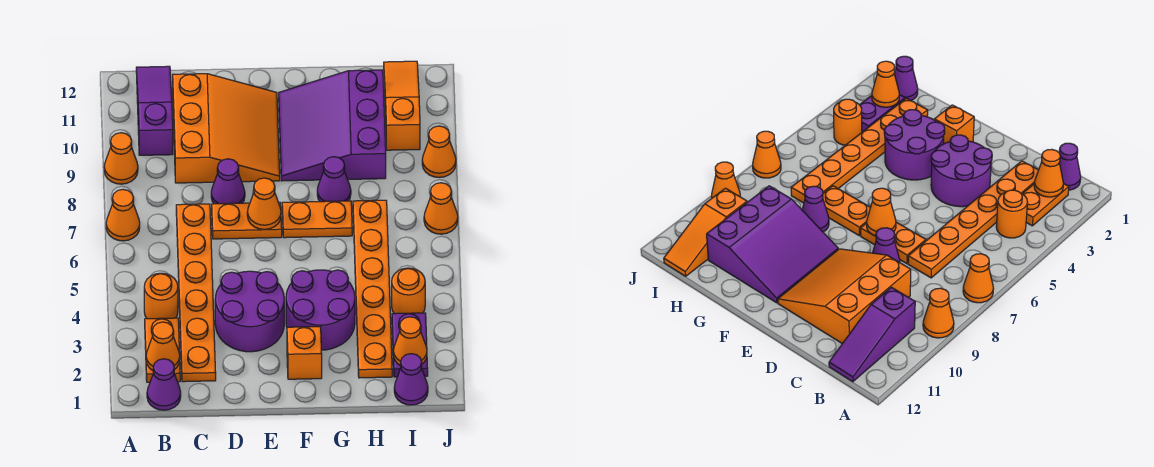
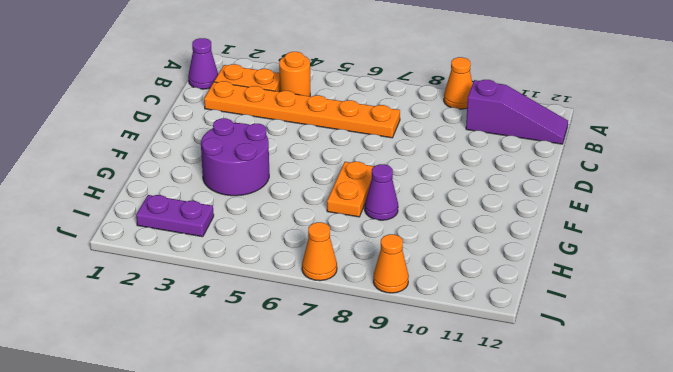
none -> orange cone A7 level 1
none -> orange slope C9:E11 level 1 top C
none -> purple round brick D3:E4 level 1

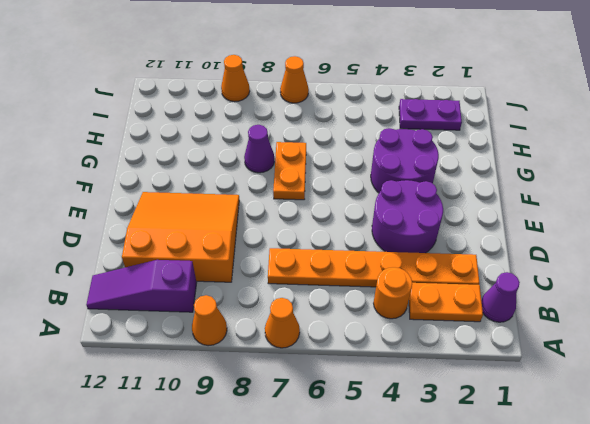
none -> orange plate D7:E7 level 1
none -> purple cone D8 level 1
none -> orange brick F2 level 1

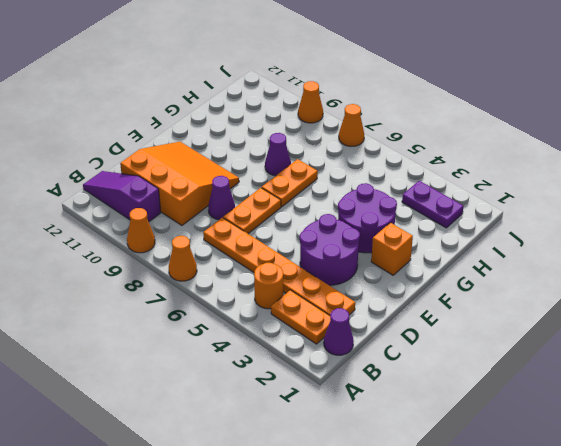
none -> purple slope F9:H11 level 1 top H
none -> orange plate H2:H7 level 1
none -> purple cone I1 level 1

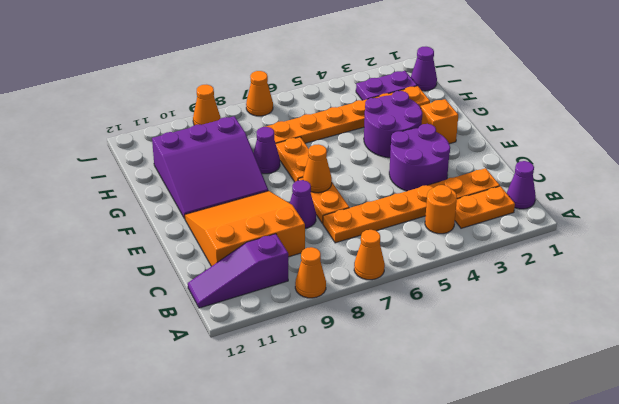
none -> orange round brick I4 level 1
none -> orange slope I10:I12 level 1 top 10
none -> orange cone B2 level 2

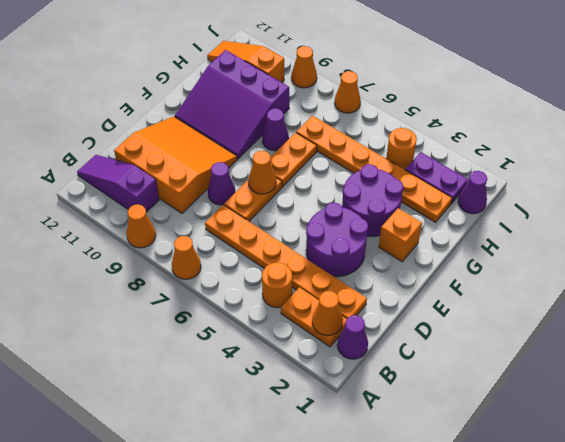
none -> orange cone I2 level 2

